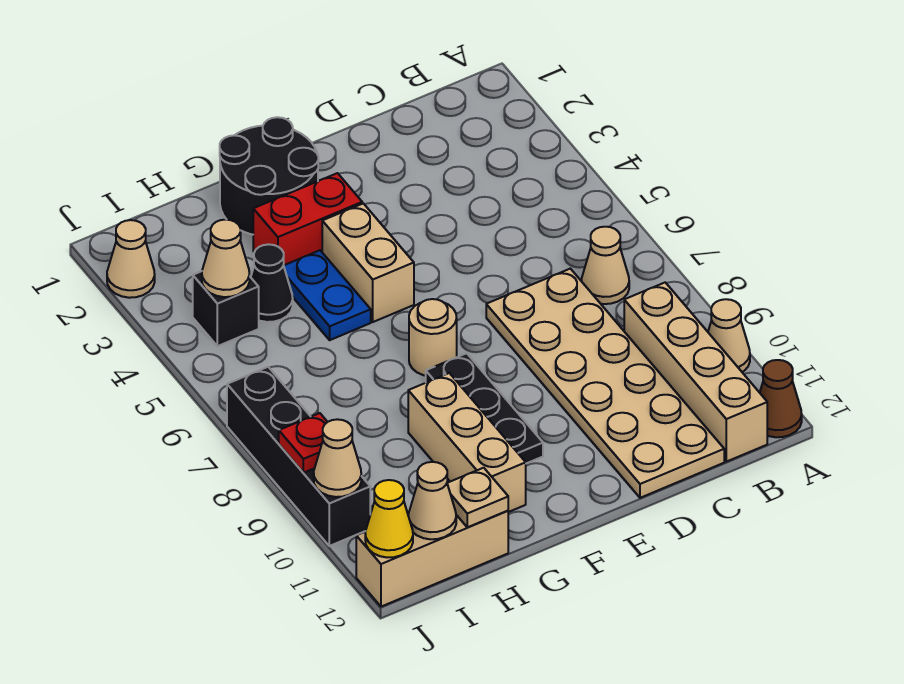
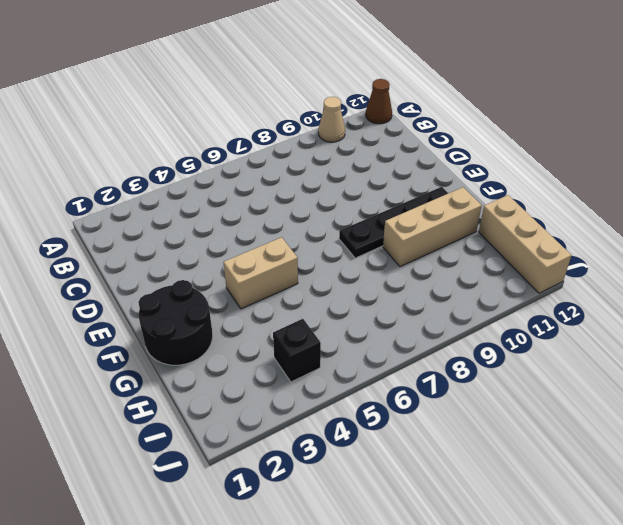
black plate F8:F11 level 1 -> black plate F8:F10 level 1
none -> tan cone B7 level 1
none -> tan brick B9:B12 level 1
none -> tan plate C7:D12 level 1

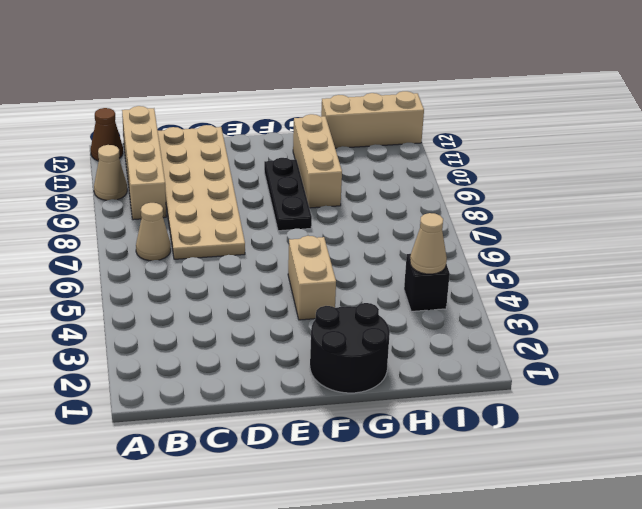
none -> red brick F3:G3 level 1
none -> tan round brick F7 level 1
none -> blue plate G4:G5 level 1

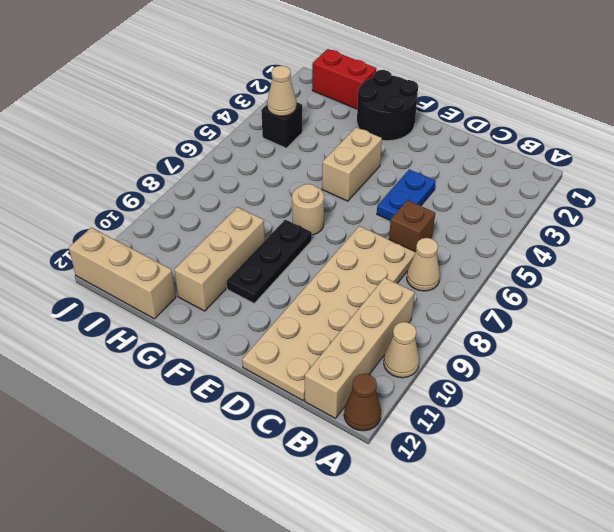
brown brick C6 level 1 -> none
blue plate D4:D5 level 1 -> blue plate G4:G5 level 1
red brick H1:I1 level 1 -> red brick F3:G3 level 1
none -> black cone H4 level 1
none -> tan cone J2 level 1
none -> black brick J7:J10 level 1

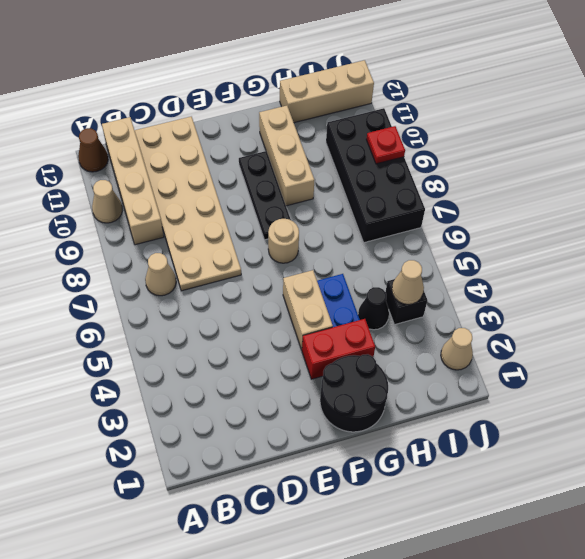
black brick I7:J10 level 1 -> black brick J7:J10 level 1
none -> tan plate H12 level 2
none -> tan cone I12 level 2
none -> tan cone J10 level 2

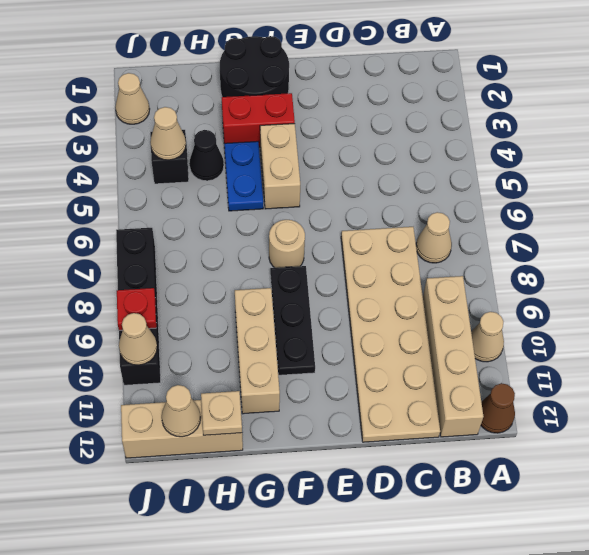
none -> yellow cone J12 level 2

